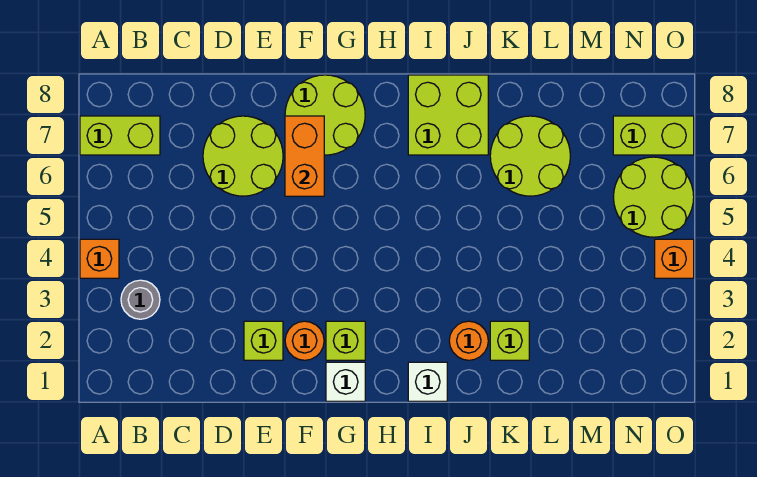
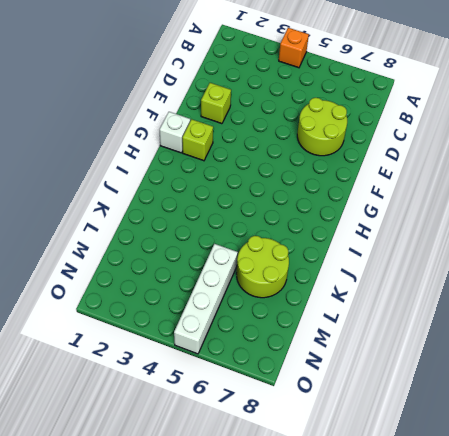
white brick L5:O5 level 1 -> lime round brick N5:O6 level 1
none -> lime brick A7:B7 level 1
none -> grey round brick B3 level 1
none -> orange round brick F2 level 1

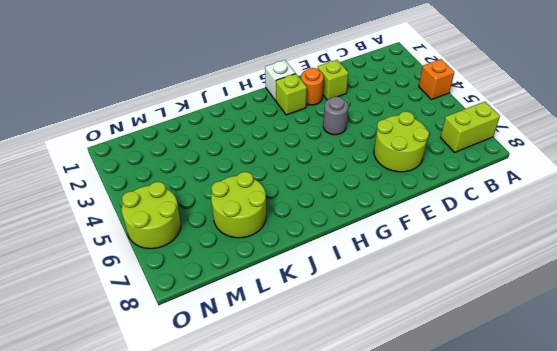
grey round brick F4 level 1 -> grey round brick B3 level 1
none -> lime round brick F7:G8 level 1
none -> white brick I1 level 1
none -> lime brick I7:J8 level 1

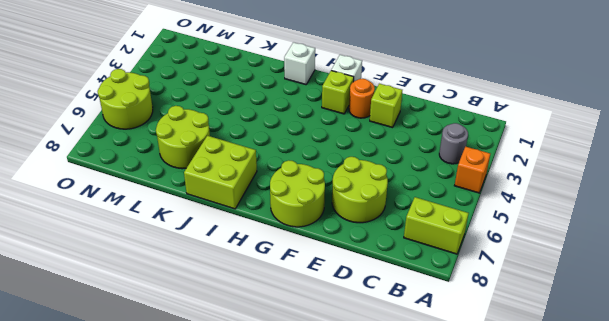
none -> orange round brick J2 level 1
none -> lime brick K2 level 1
none -> lime brick N7:O7 level 1

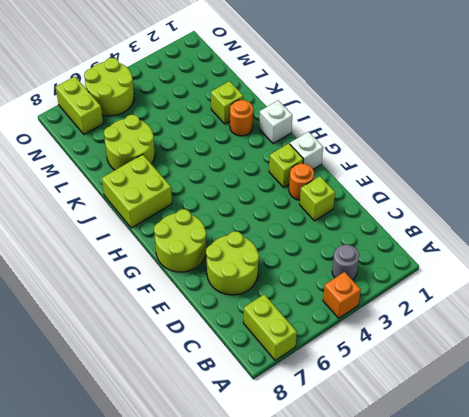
none -> orange brick O4 level 1
none -> orange brick F6:F7 level 2

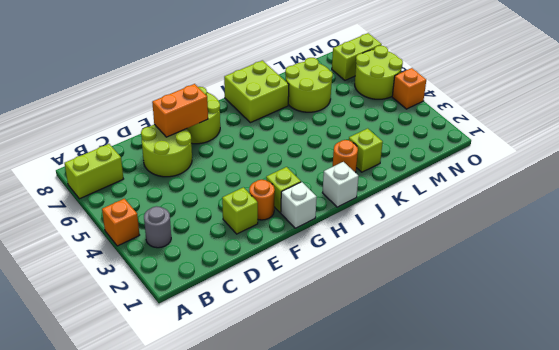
orange brick E7:F7 level 2 -> orange brick F6:F7 level 2

